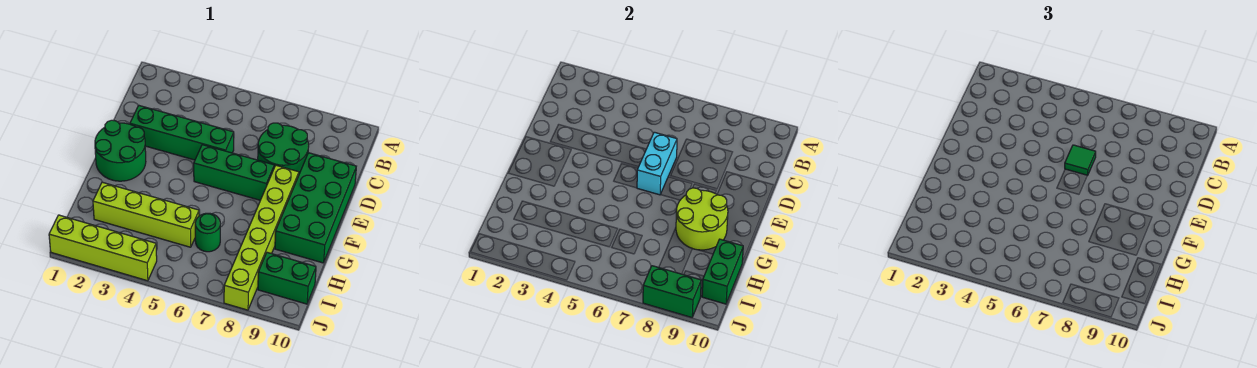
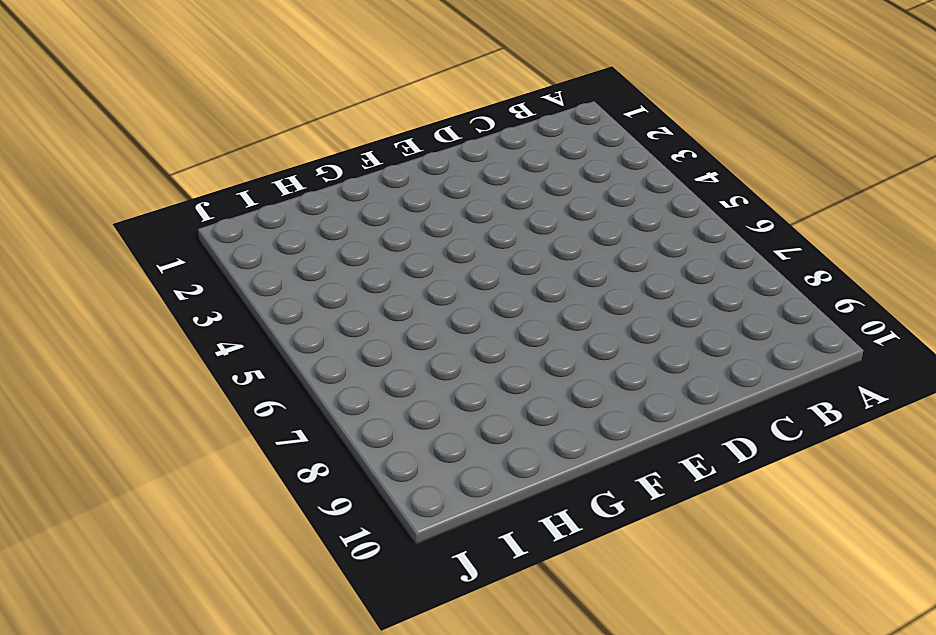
none -> green round brick C7:D8 level 1
none -> green brick D2:D5 level 1
none -> green brick D9:G10 level 1

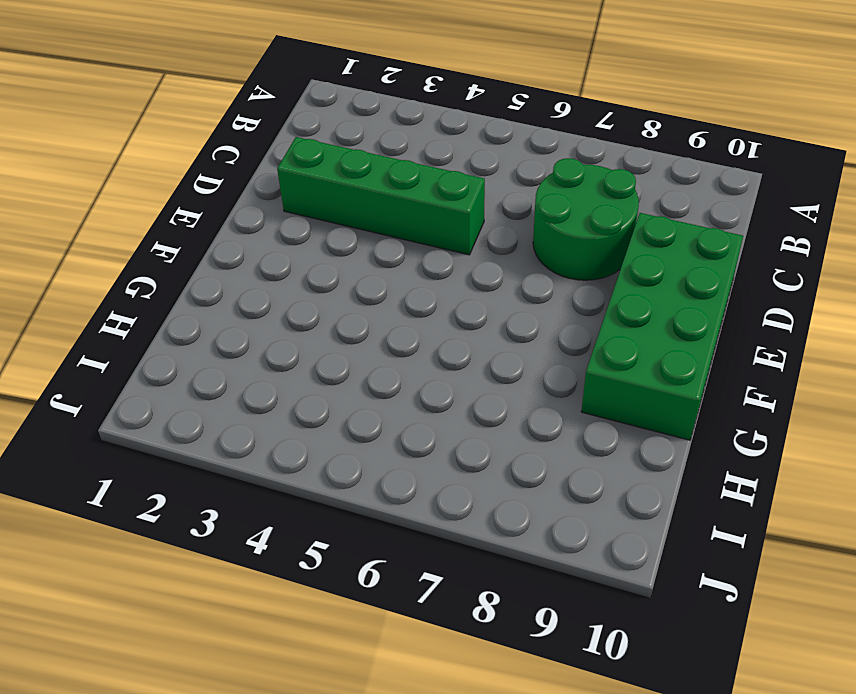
none -> green round brick E1:F2 level 1
none -> green brick E5:E7 level 1
none -> lime brick E8:J8 level 1

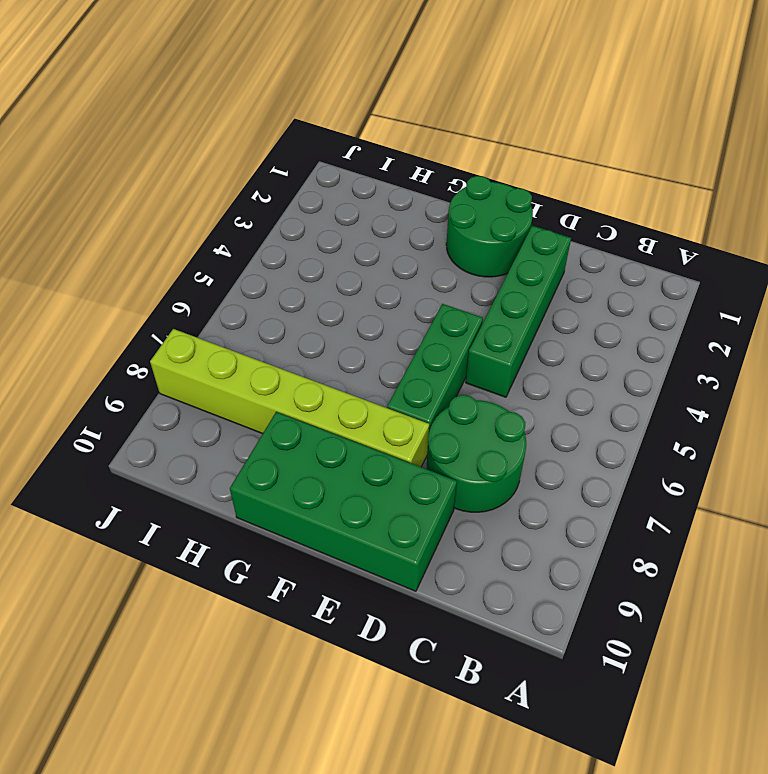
none -> lime brick H2:H5 level 1
none -> green round brick H6 level 1
none -> green brick I9:I10 level 1

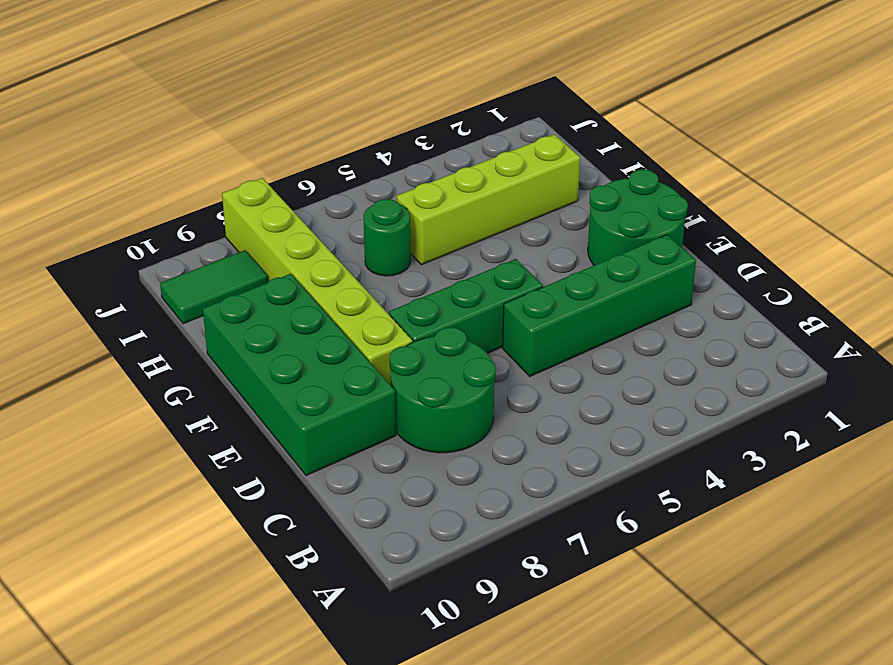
green tile I9:I10 level 1 -> green brick I9:I10 level 1
none -> lime brick J1:J4 level 1
none -> cyan brick D6:E6 level 2
none -> lime round brick F8:G9 level 2

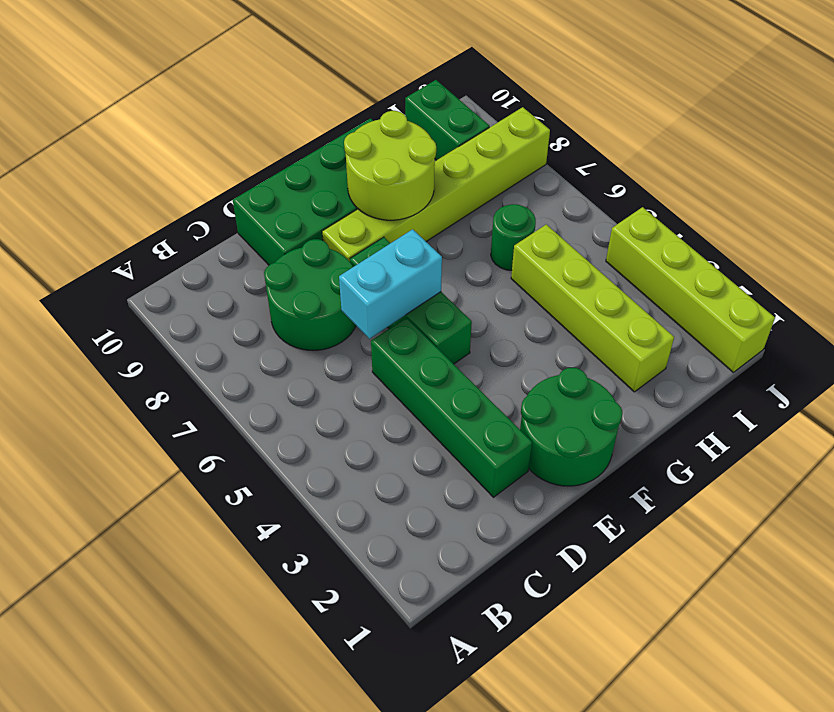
none -> green brick H10:I10 level 2
none -> green brick J8:J9 level 2
none -> green tile D6 level 3

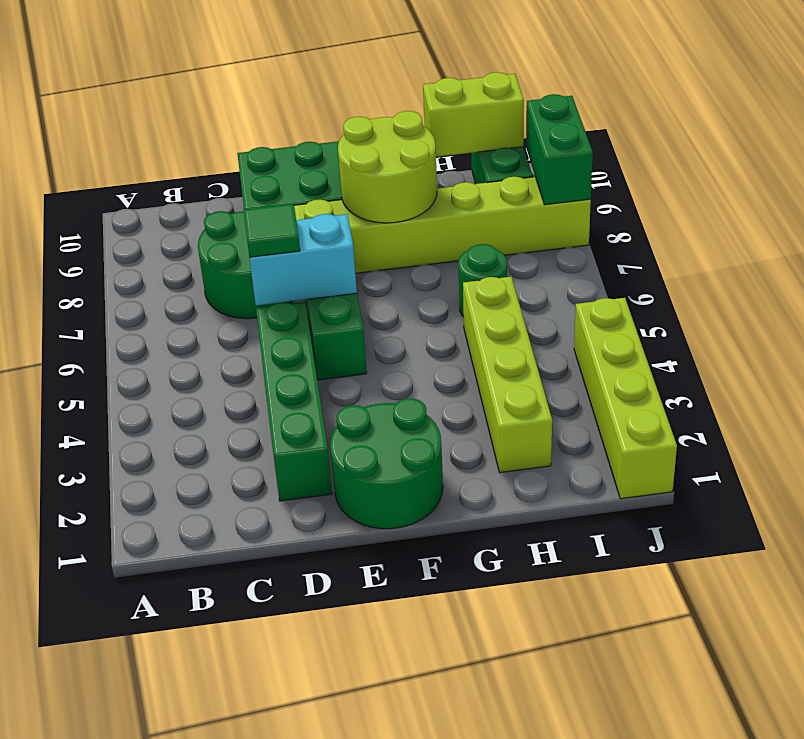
lime brick H10:I10 level 2 -> green brick H10:I10 level 2

